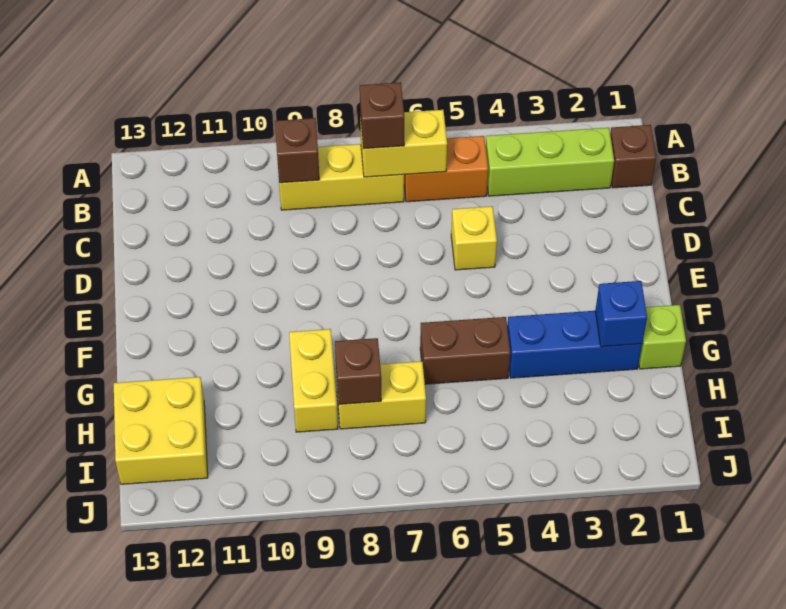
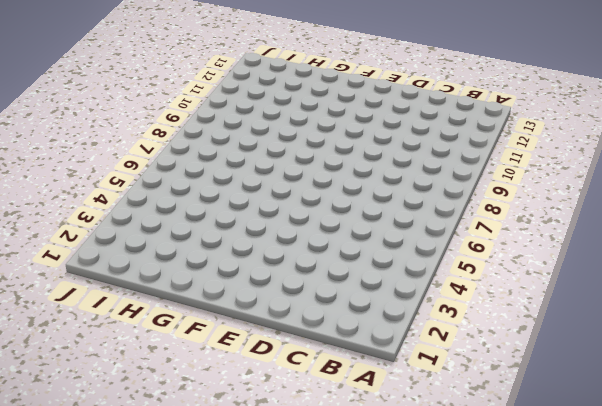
none -> brown brick B1 level 1
none -> lime brick B2:B4 level 1
none -> orange brick B5:B6 level 1

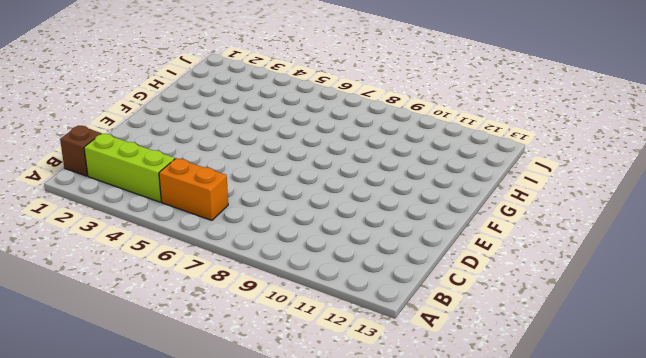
none -> yellow brick B7:B9 level 1
none -> yellow brick D5 level 1
none -> lime brick G1 level 1

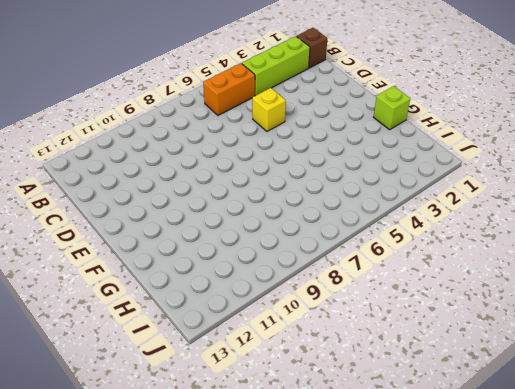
none -> yellow brick B7:B9 level 1
none -> blue brick G2:G4 level 1
none -> brown brick G5:G6 level 1

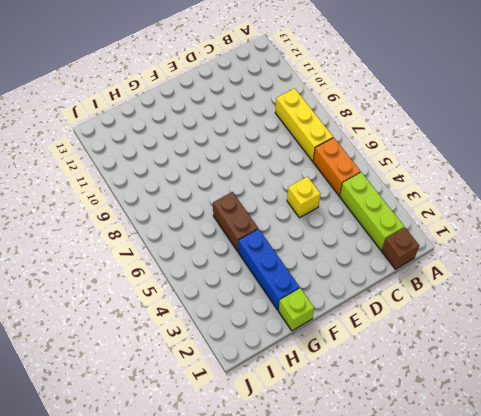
none -> yellow brick G9:H9 level 1
none -> yellow brick H7:H8 level 1
none -> yellow brick H12:I13 level 1

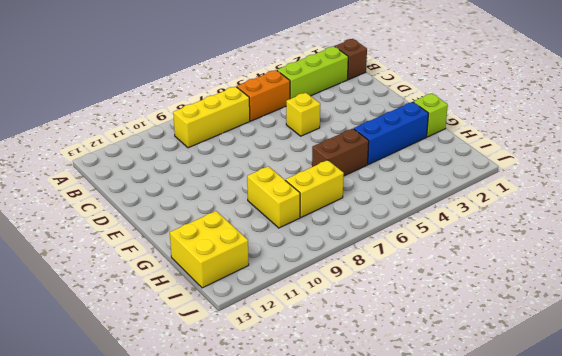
none -> yellow brick B6:B7 level 2
none -> brown brick B9 level 2
none -> blue brick G2 level 2

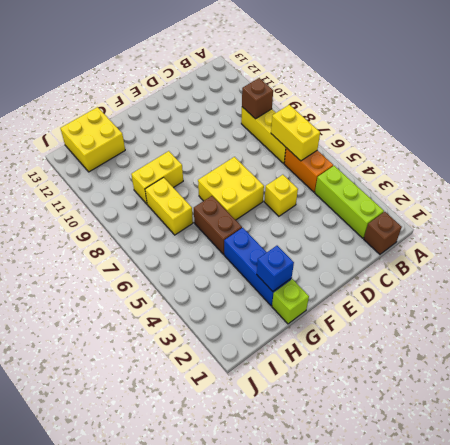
yellow brick E6:F7 level 1 -> none
none -> brown brick H8 level 2
none -> brown brick B7 level 3

